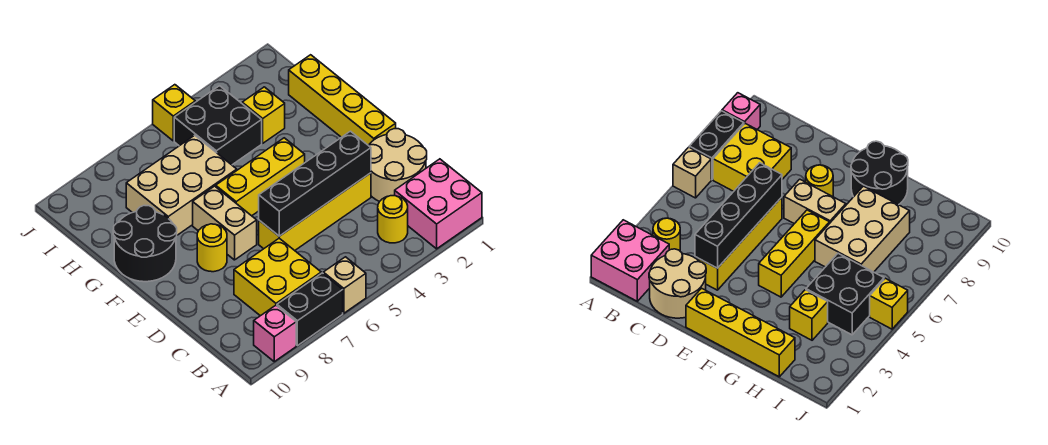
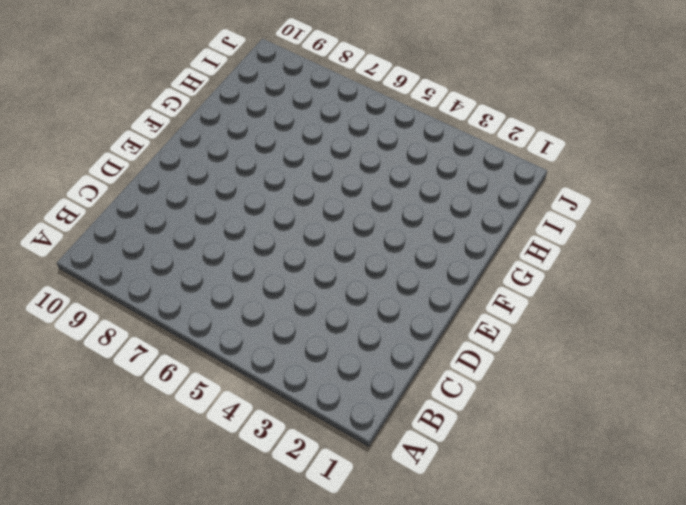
none -> pink brick A1:B2 level 1
none -> tan brick A6 level 1
none -> black brick A7:A8 level 1

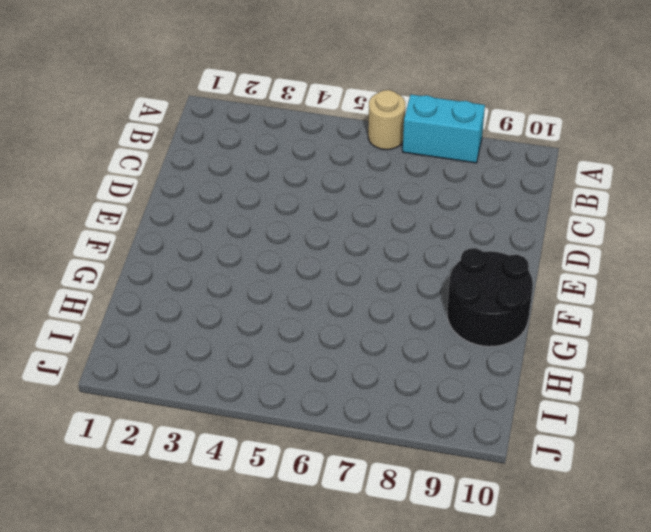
tan round brick A6 level 1 -> tan brick A6 level 1
cyan brick A7:A8 level 1 -> black brick A7:A8 level 1
none -> pink brick A1:B2 level 1
none -> pink brick A9 level 1
none -> yellow round brick B3 level 1

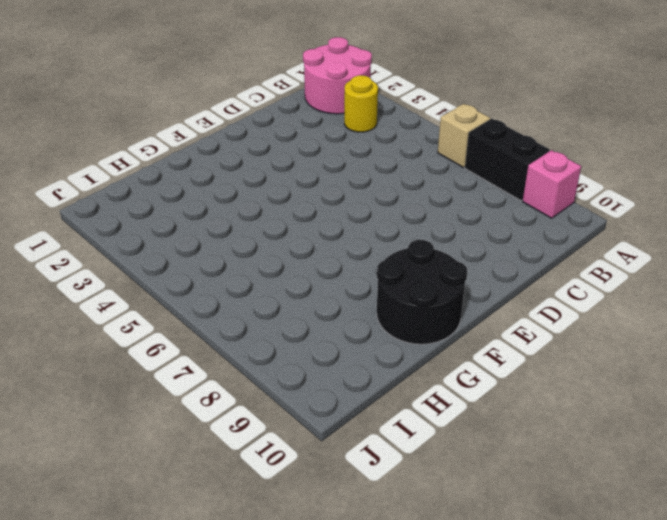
pink round brick A1:B2 level 1 -> pink brick A1:B2 level 1
none -> yellow brick B7:C8 level 1
none -> tan round brick C1:D2 level 1
none -> yellow brick D3:D6 level 1

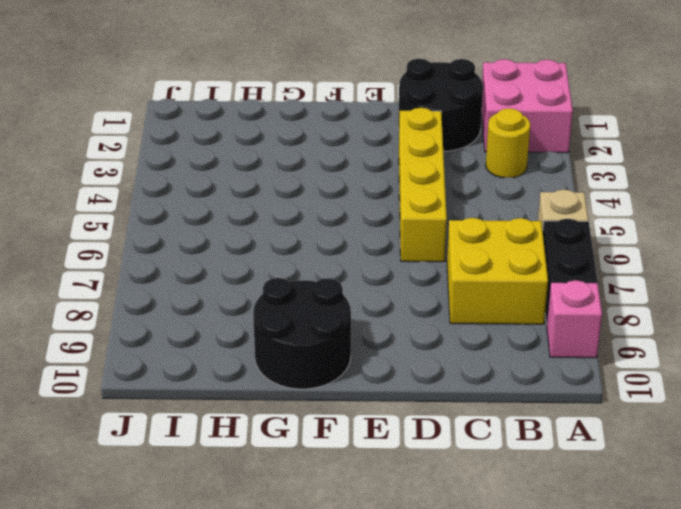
black round brick C1:D2 level 1 -> tan round brick C1:D2 level 1
none -> yellow brick E1:H1 level 1
none -> tan brick E7:F7 level 1
none -> yellow round brick E8 level 1

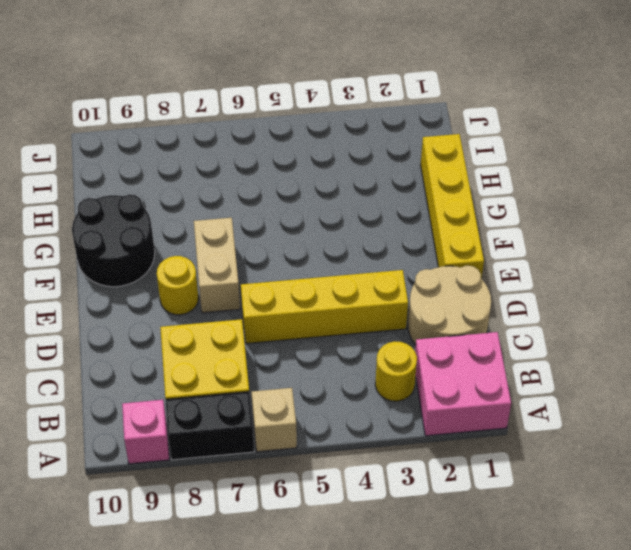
none -> yellow brick F4:F6 level 1
none -> tan brick G6:H8 level 1
none -> yellow brick H3 level 1

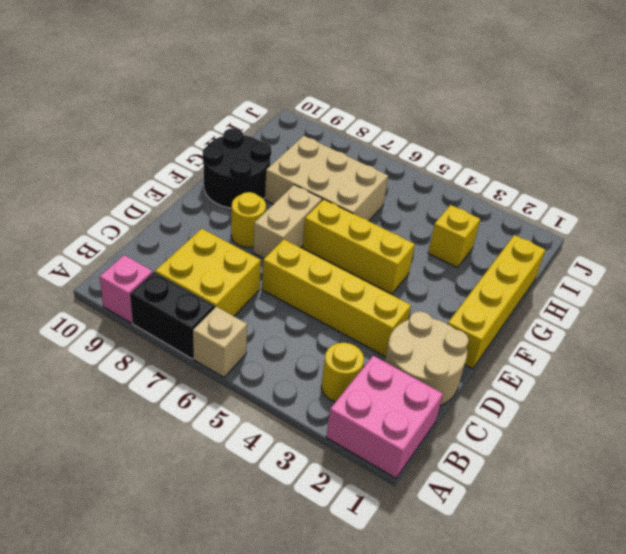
none -> black brick H4:I5 level 1
none -> yellow brick J5 level 1
none -> black brick D3:D6 level 2

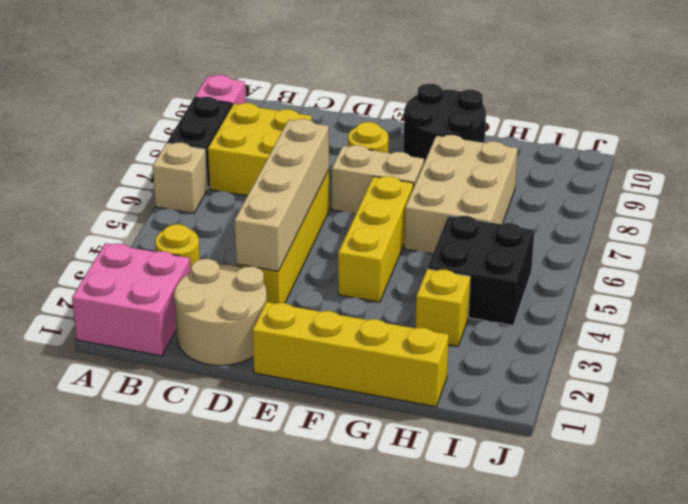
tan brick D3:D6 level 2 -> black brick D3:D6 level 2
none -> yellow brick J5 level 1

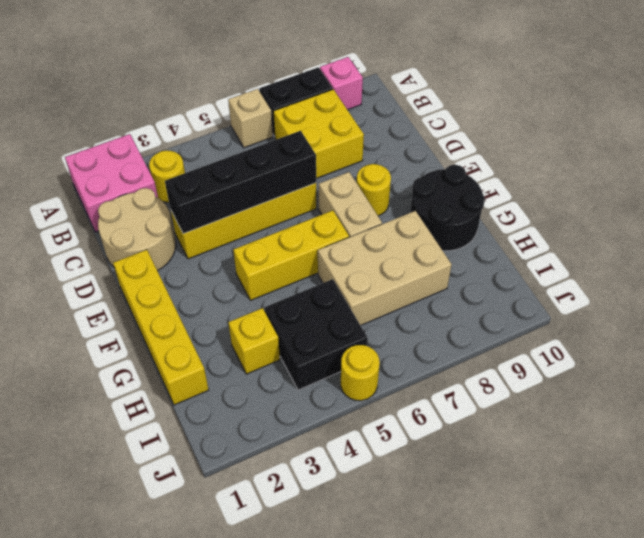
yellow round brick J5 level 1 -> yellow brick J5 level 1

